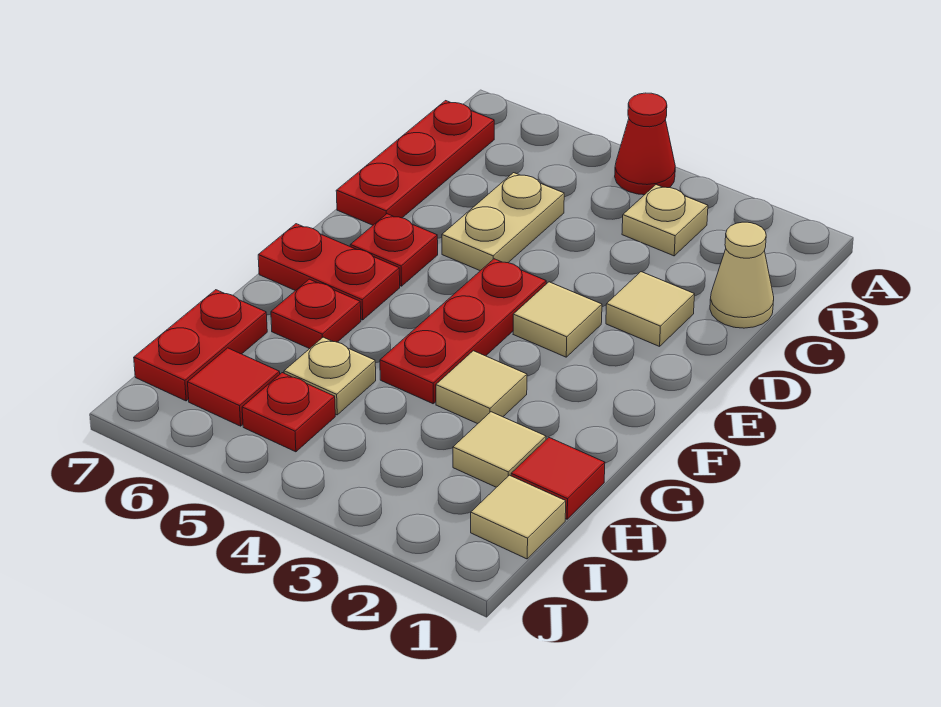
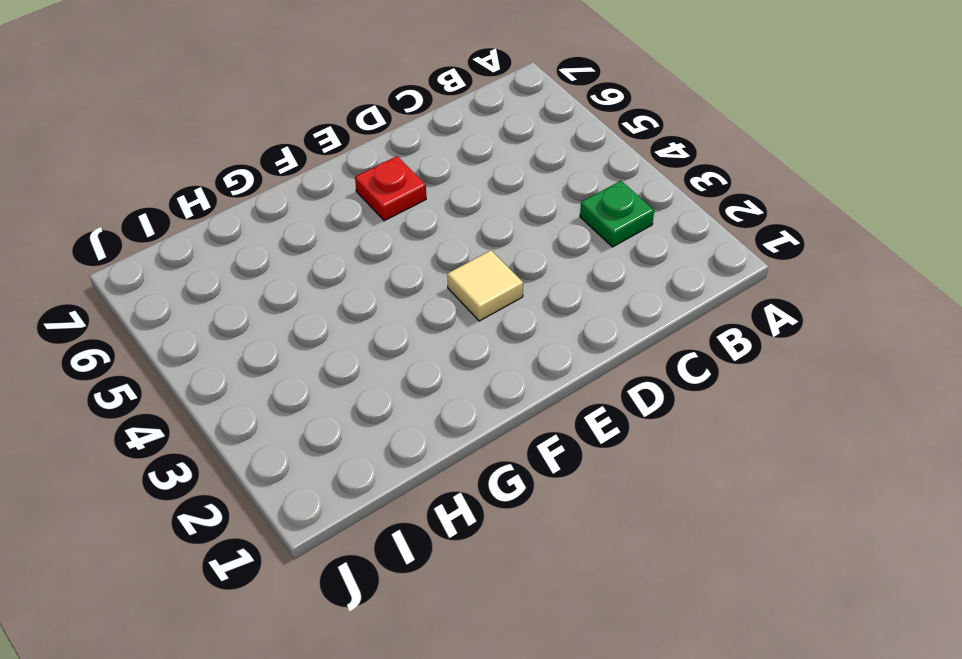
green plate B3 level 1 -> tan plate B3 level 1
none -> red cone A4 level 1
none -> red plate B7:D7 level 1
none -> tan cone C1 level 1

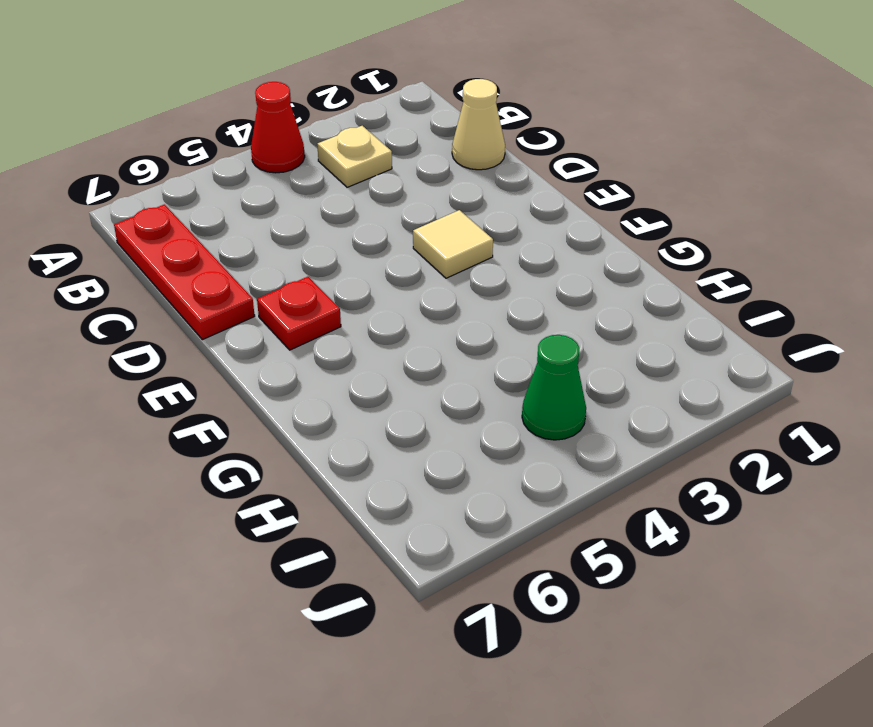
green cone I4 level 1 -> none
none -> tan plate C5:D5 level 1
none -> tan tile D2 level 1
none -> red plate E4:G4 level 1

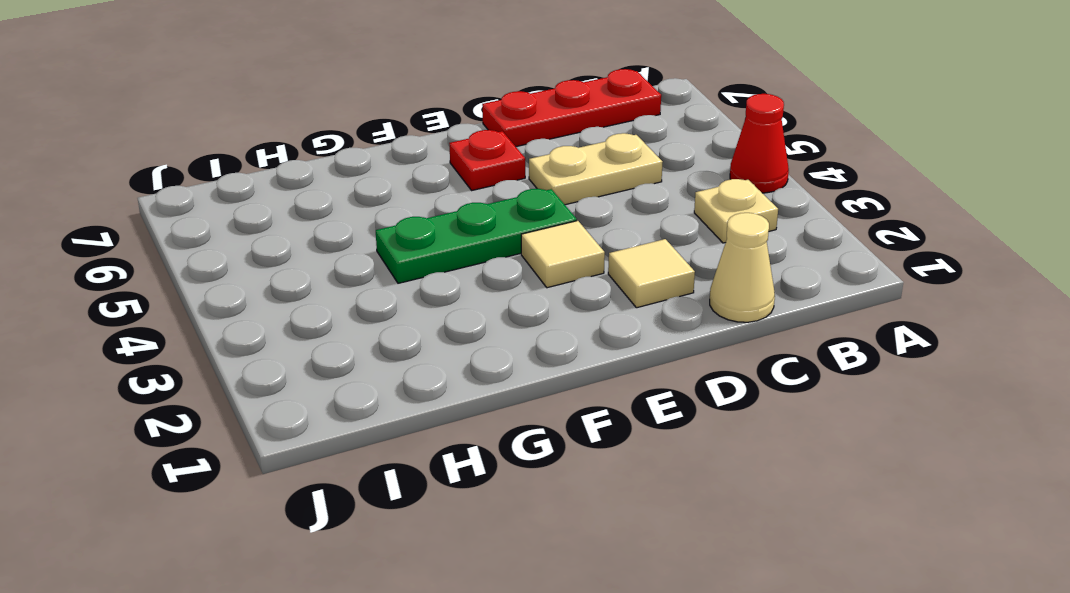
green plate E4:G4 level 1 -> red plate E4:G4 level 1
none -> red plate F6:F7 level 1
none -> tan tile G3 level 1
none -> red plate G6 level 1

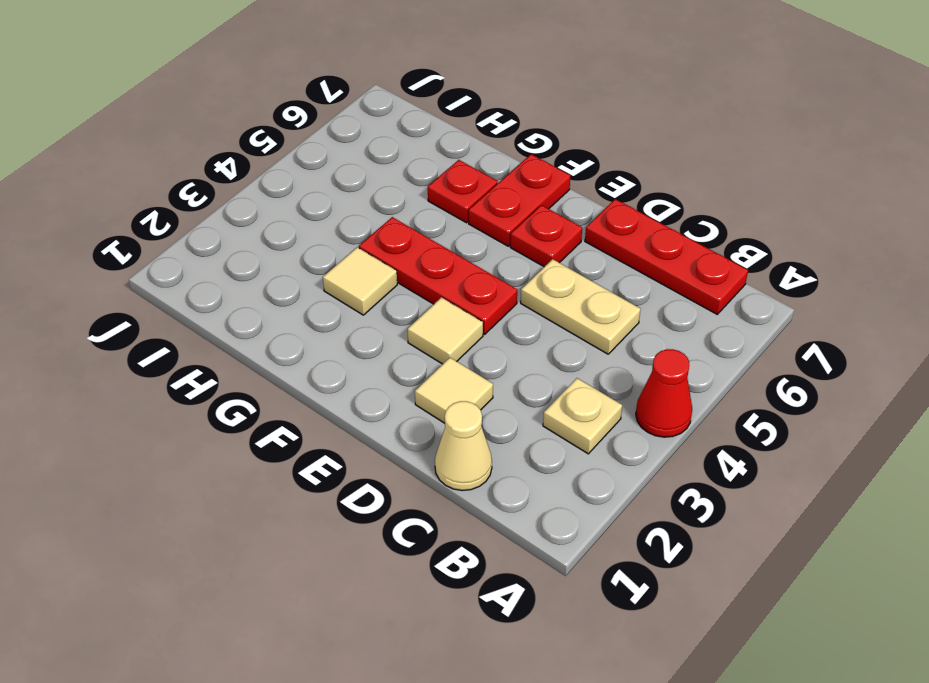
none -> red tile H1 level 1
none -> tan tile H2 level 1
none -> tan plate H5 level 1

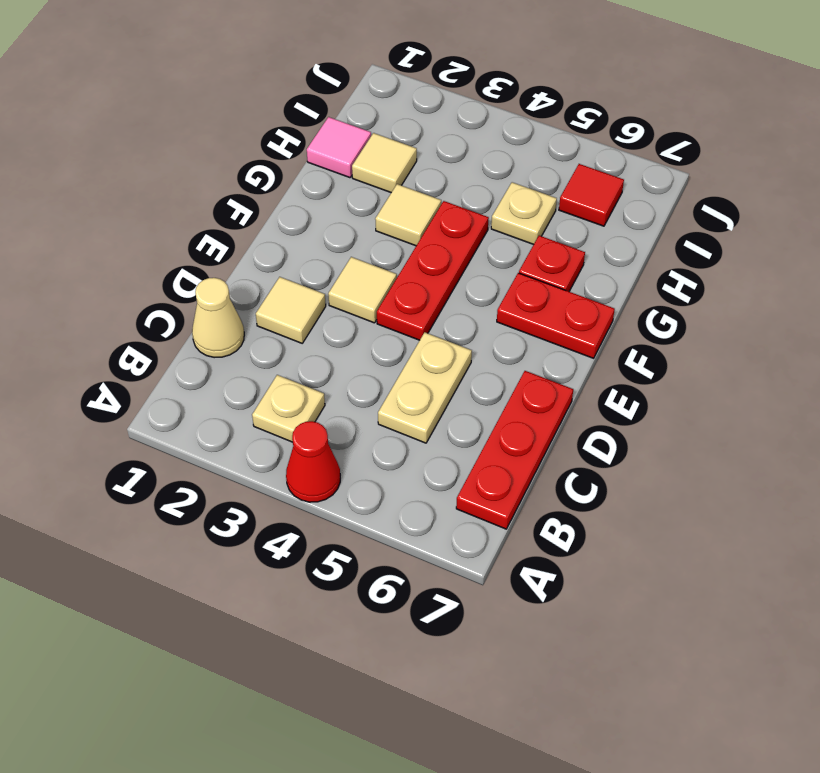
pink tile H1 level 1 -> red tile H1 level 1
none -> red plate E6 level 1
none -> red plate H7:I7 level 1
none -> tan tile I1 level 1

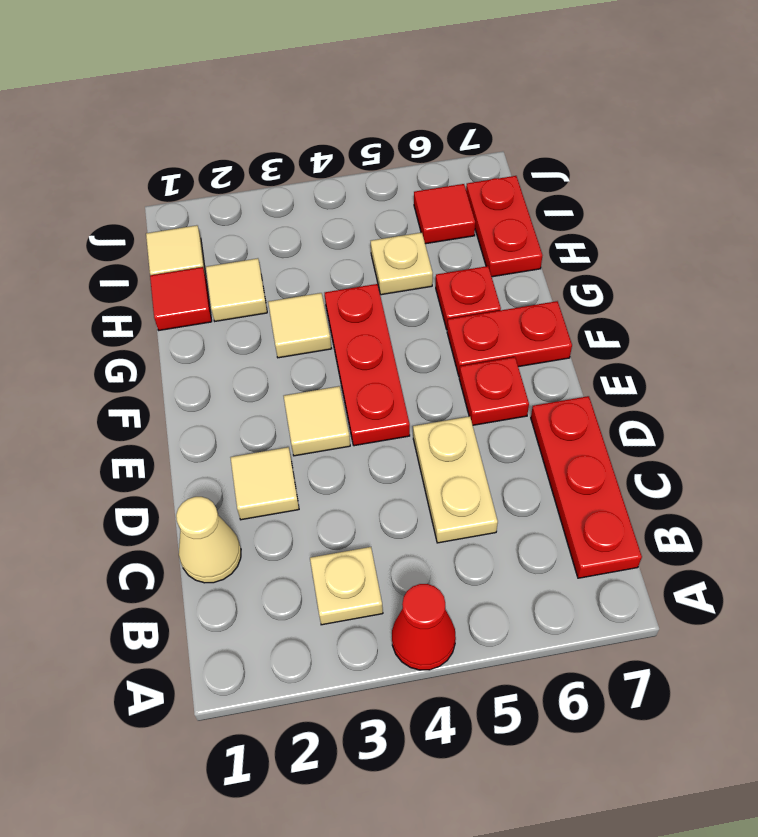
none -> red plate I5 level 1

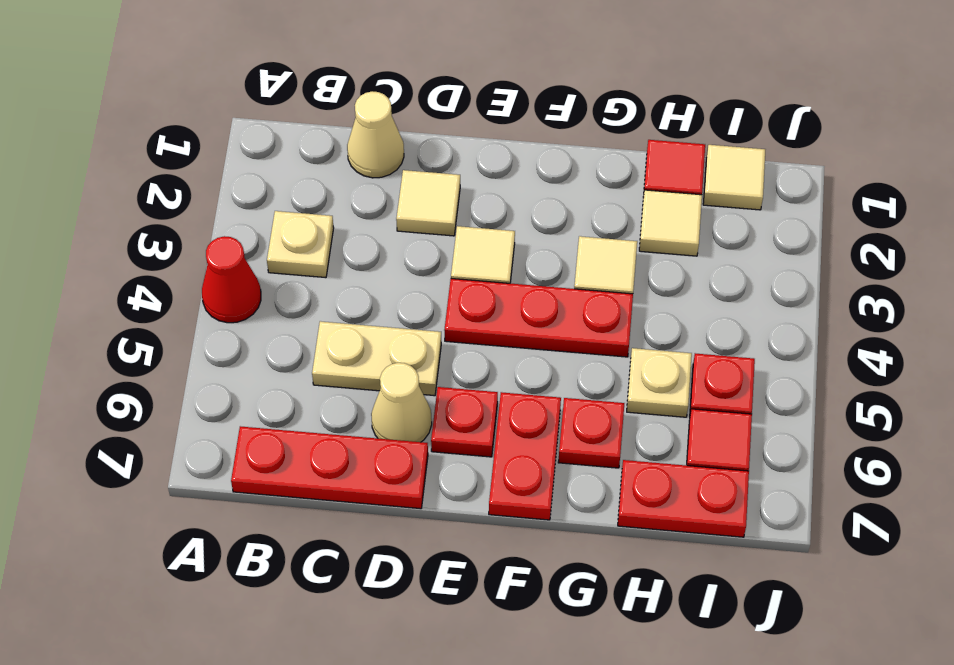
tan cone D6 level 1 -> none

